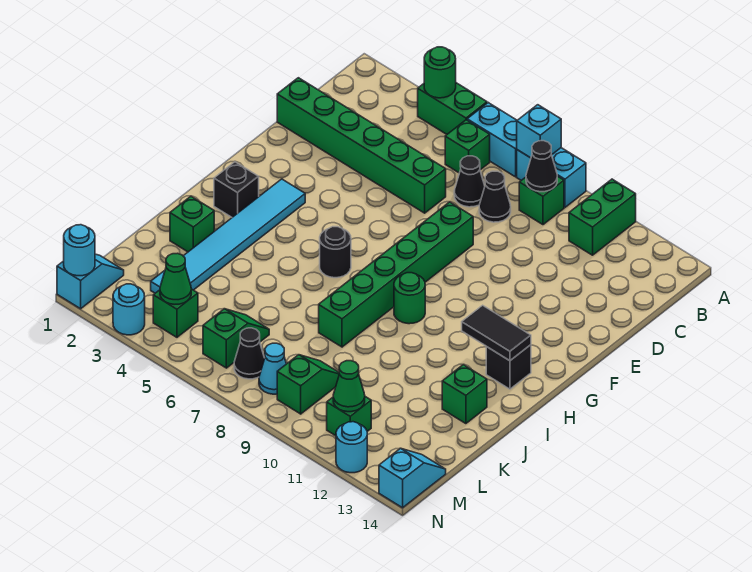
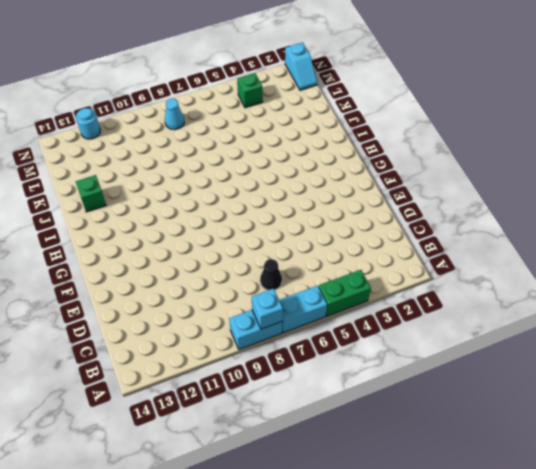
none -> green brick A11:B11 level 1
none -> green brick B6 level 1
none -> green brick B9 level 1
none -> black cone C8 level 1

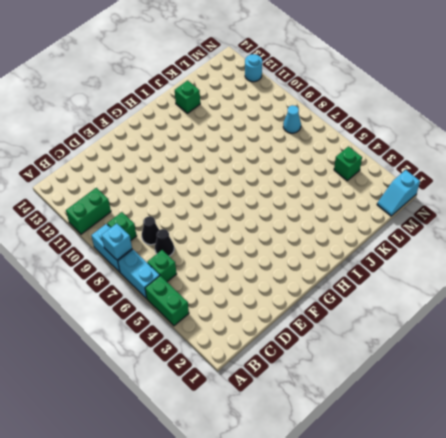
none -> green brick D1:D6 level 1
none -> green brick E8:J8 level 1
none -> cyan tile G3:L3 level 1
none -> black brick H2 level 1

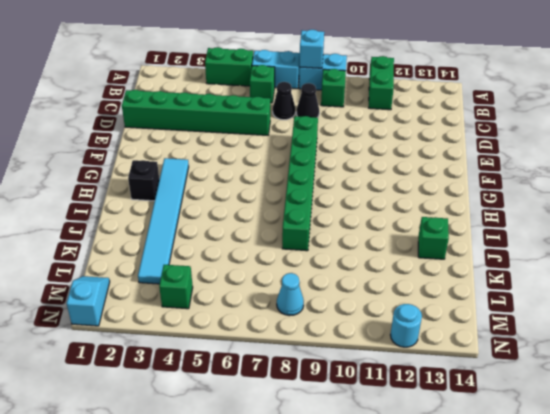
none -> black round brick H6 level 1
none -> green round brick H9 level 1
none -> black brick H13 level 1
none -> green brick J2 level 1

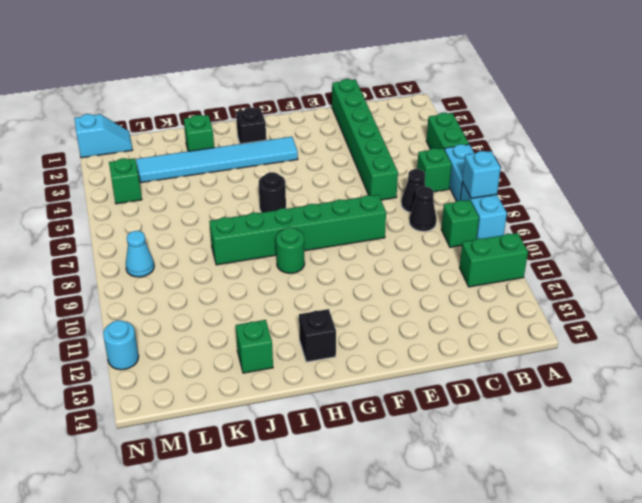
none -> green slope L6:M6 level 1 top M
none -> green slope L9:M9 level 1 top M
none -> black cone M7 level 1
none -> green brick M11 level 1

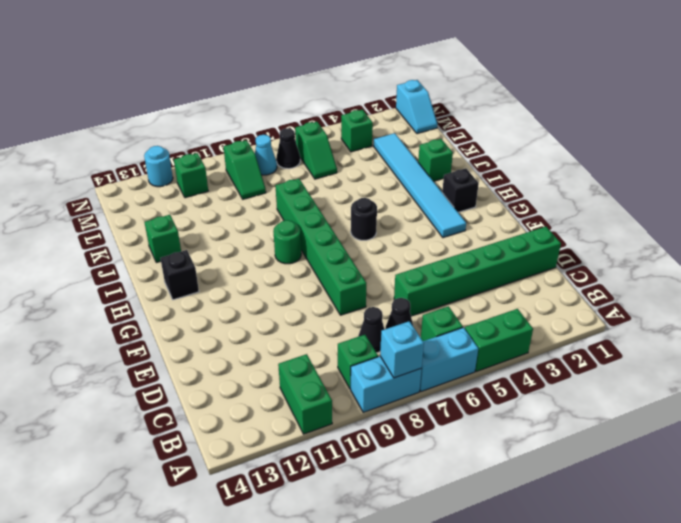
none -> cyan slope M14:N14 level 1 top N
none -> cyan round brick N3 level 1
none -> green round brick A4 level 2
none -> black cone B9 level 2

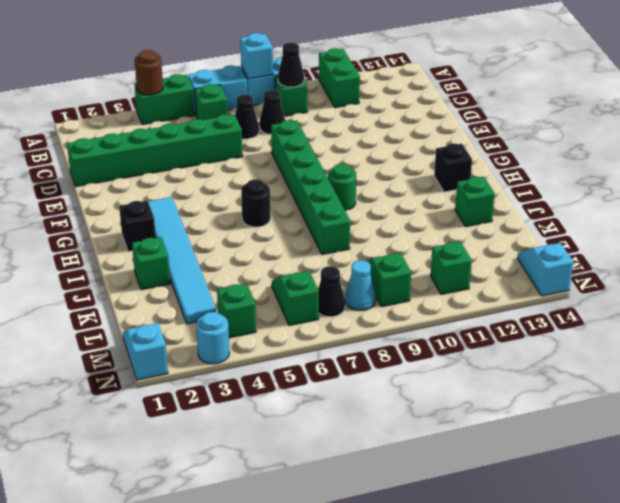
brown round brick A4 level 2 -> green round brick A4 level 2
none -> cyan round brick N12 level 1
none -> black tile H12:H13 level 2
none -> green cone M4 level 2
none -> green cone M11 level 2

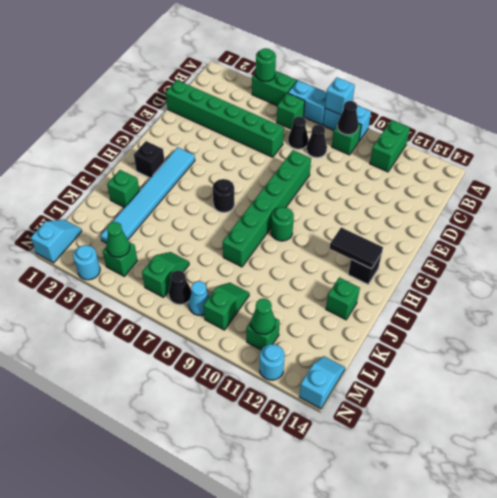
none -> cyan round brick N1 level 2

